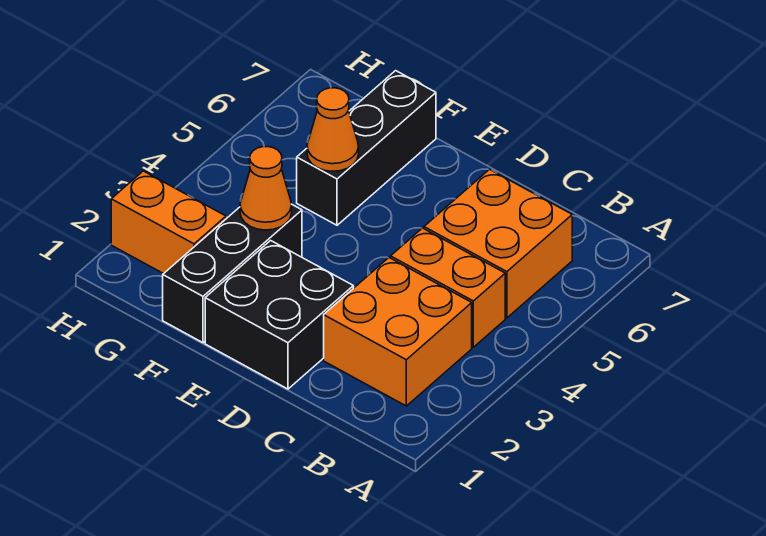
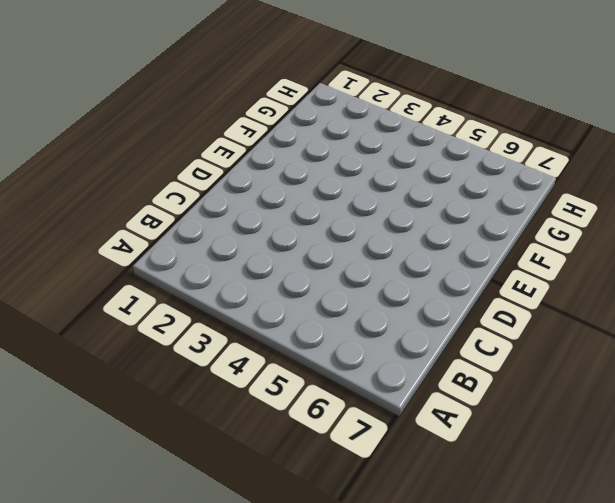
none -> orange brick B2:C3 level 1
none -> orange brick B4:C4 level 1

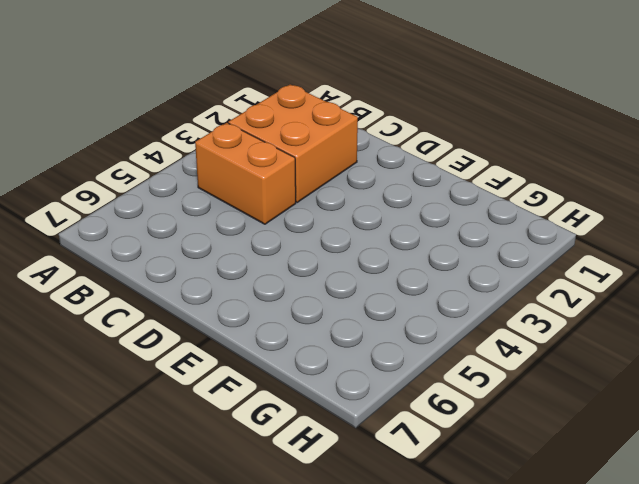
none -> orange brick B5:C6 level 1
none -> black brick D1:E2 level 1

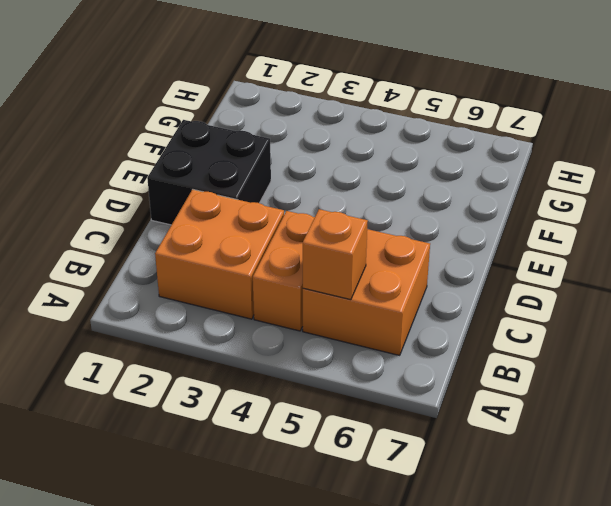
orange brick B5 level 2 -> none
none -> black brick F1:F3 level 1
none -> black brick F5:F7 level 1

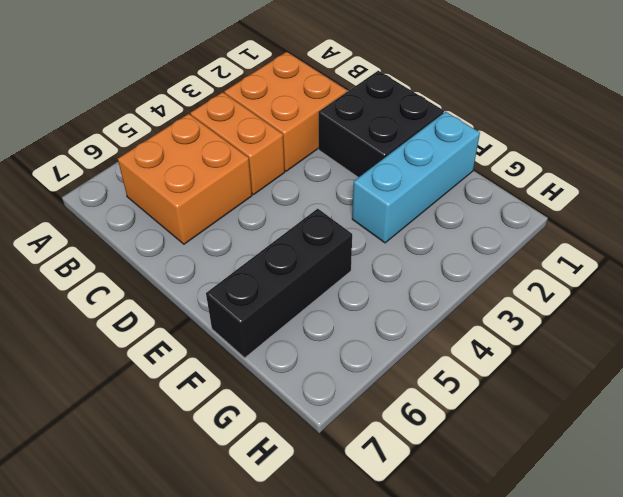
cyan brick F1:F3 level 1 -> black brick F1:F3 level 1
none -> orange brick G2:H2 level 1
none -> orange cone F3 level 2

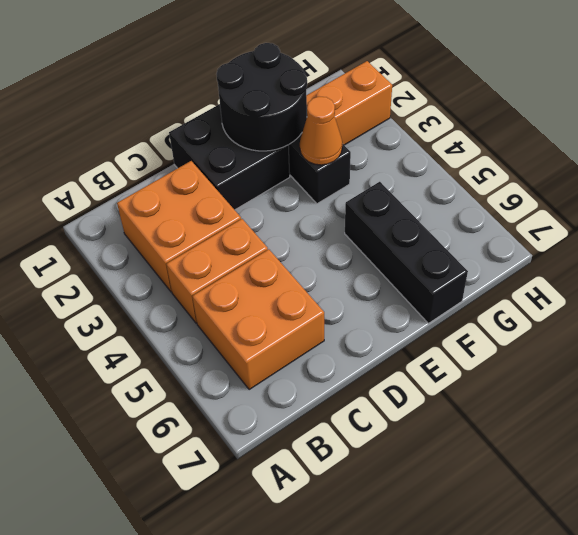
black round brick E1:F2 level 2 -> none
none -> orange cone F5 level 2

